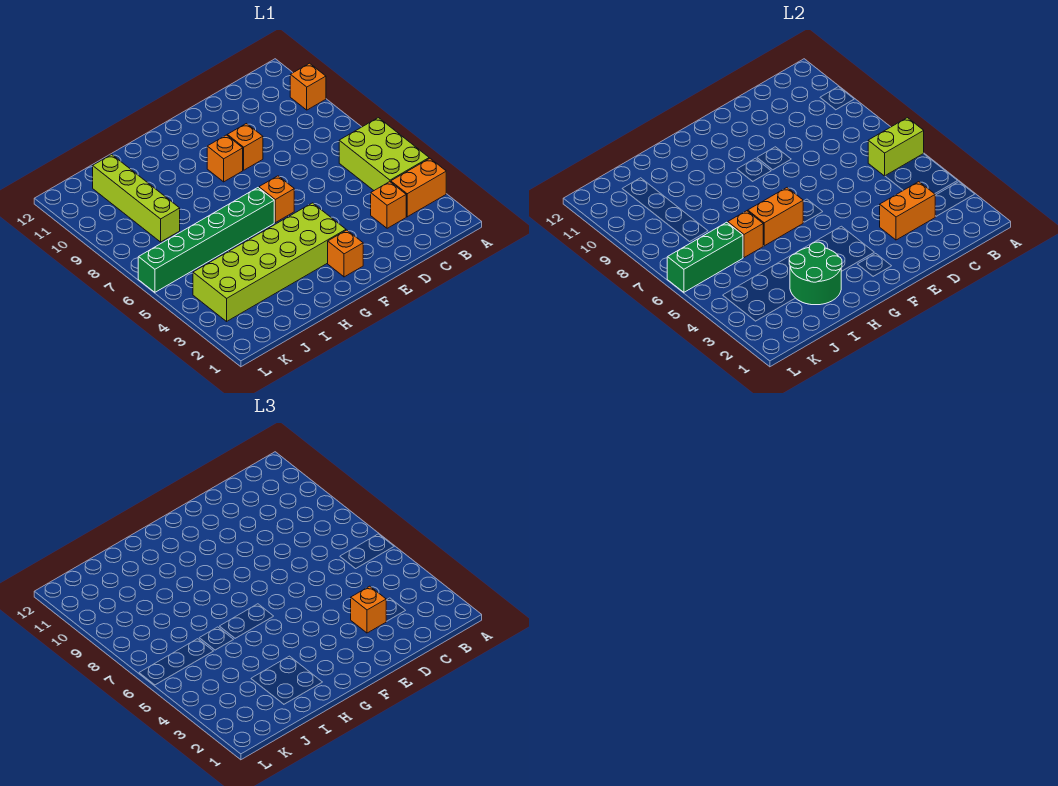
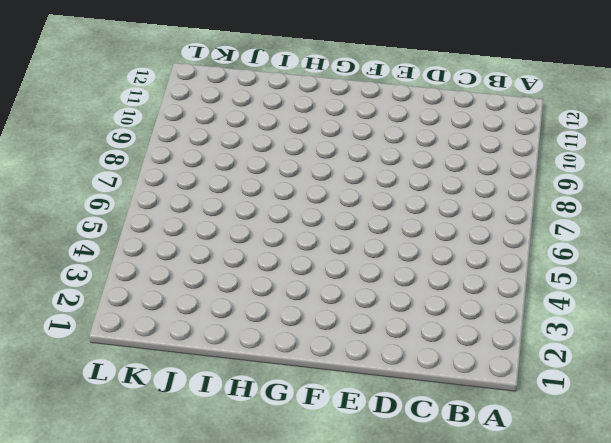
none -> orange brick A3:B3 level 1
none -> lime brick A4:B6 level 1
none -> orange brick A10 level 1

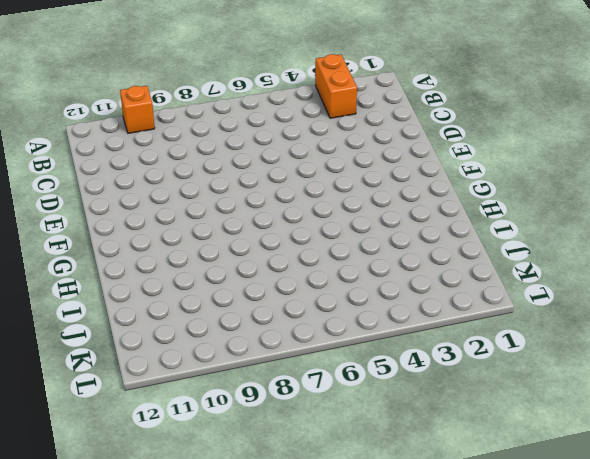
none -> lime brick A4:B6 level 1
none -> orange brick C3 level 1
none -> orange brick E9 level 1

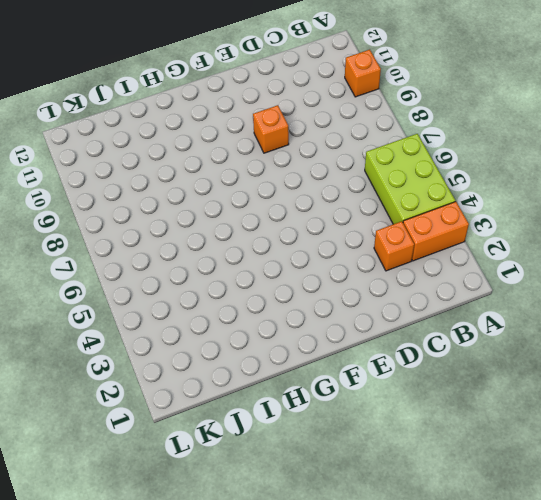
none -> orange brick F2 level 1
none -> lime brick F3:K4 level 1
none -> orange brick F6 level 1

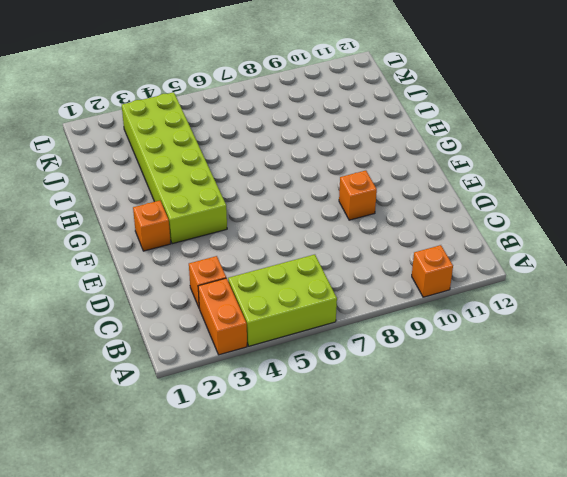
none -> orange brick F6 level 1
none -> orange brick F9 level 1
none -> green brick G6:L6 level 1

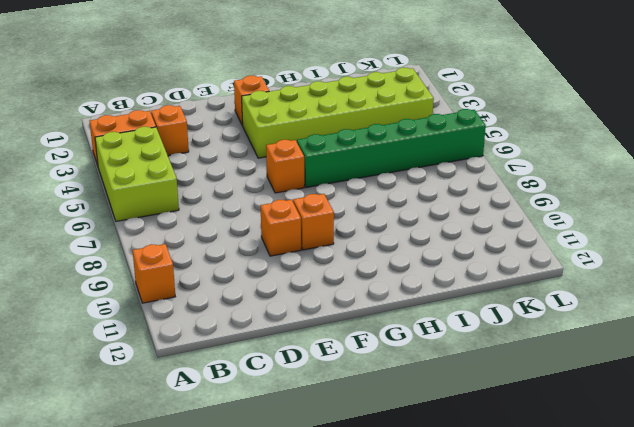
none -> lime brick J8:J11 level 1
none -> lime brick A6:B6 level 2
none -> orange brick C3:D3 level 2

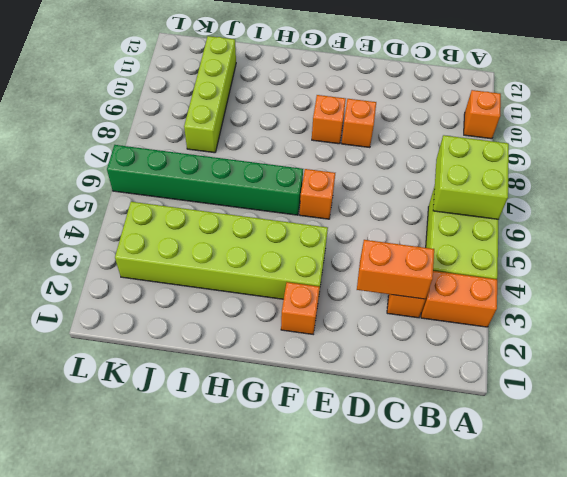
lime brick A6:B7 level 2 -> lime brick A6:B6 level 2
none -> orange brick G6:H6 level 2
none -> green round brick H2:I3 level 2
none -> orange brick I6 level 2

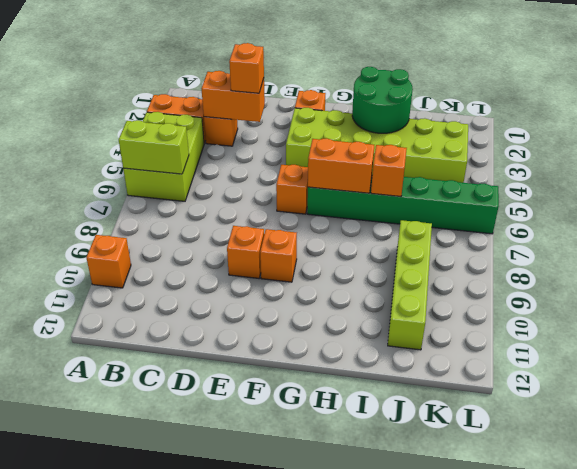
none -> green brick J6:L6 level 2

